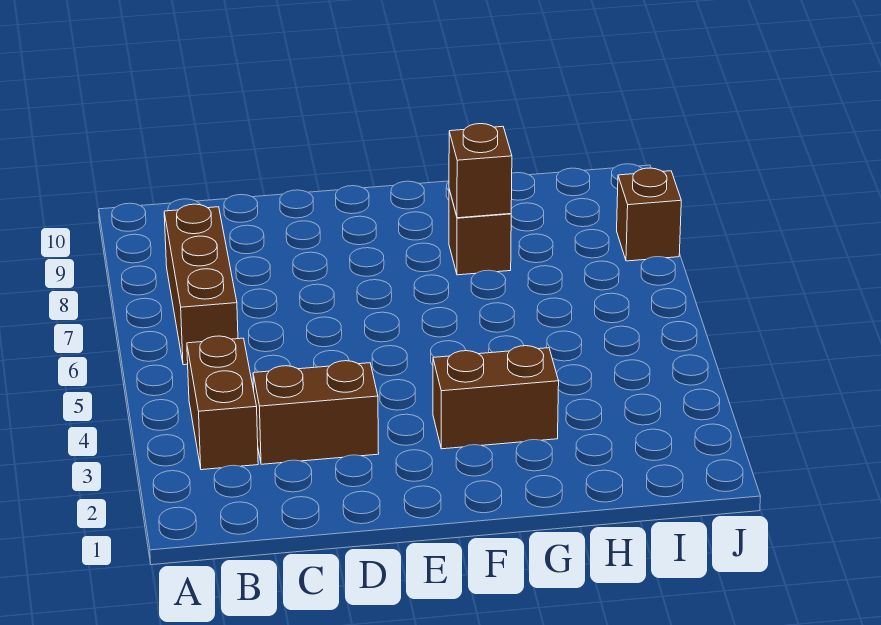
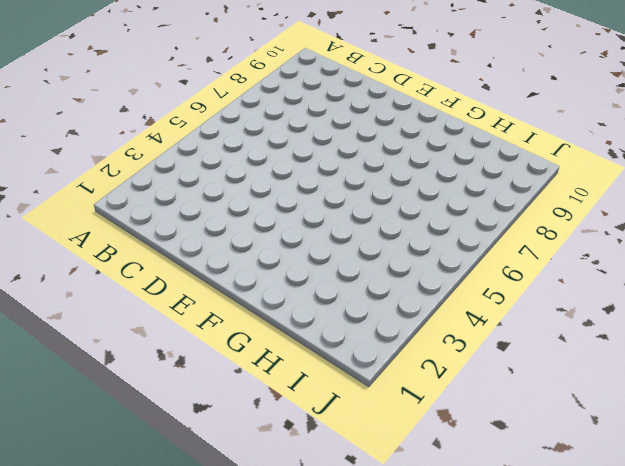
none -> brown brick B3:B4 level 1
none -> brown brick B6:B8 level 1

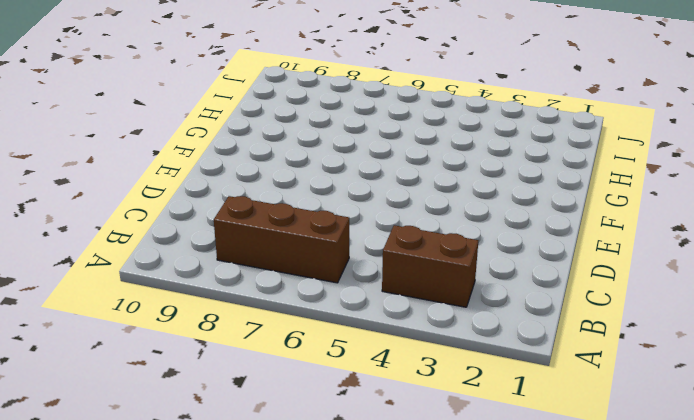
none -> brown brick C3:D3 level 1
none -> brown brick F3:G3 level 1

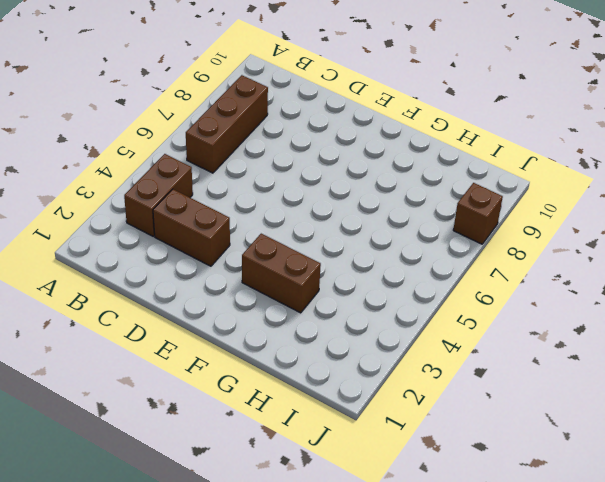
none -> brown brick G8 level 1
none -> brown brick G8 level 2

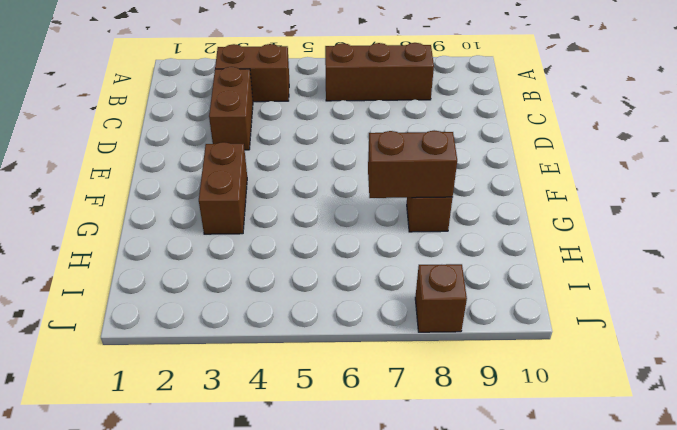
brown brick G7:G8 level 2 -> brown brick G8 level 2

